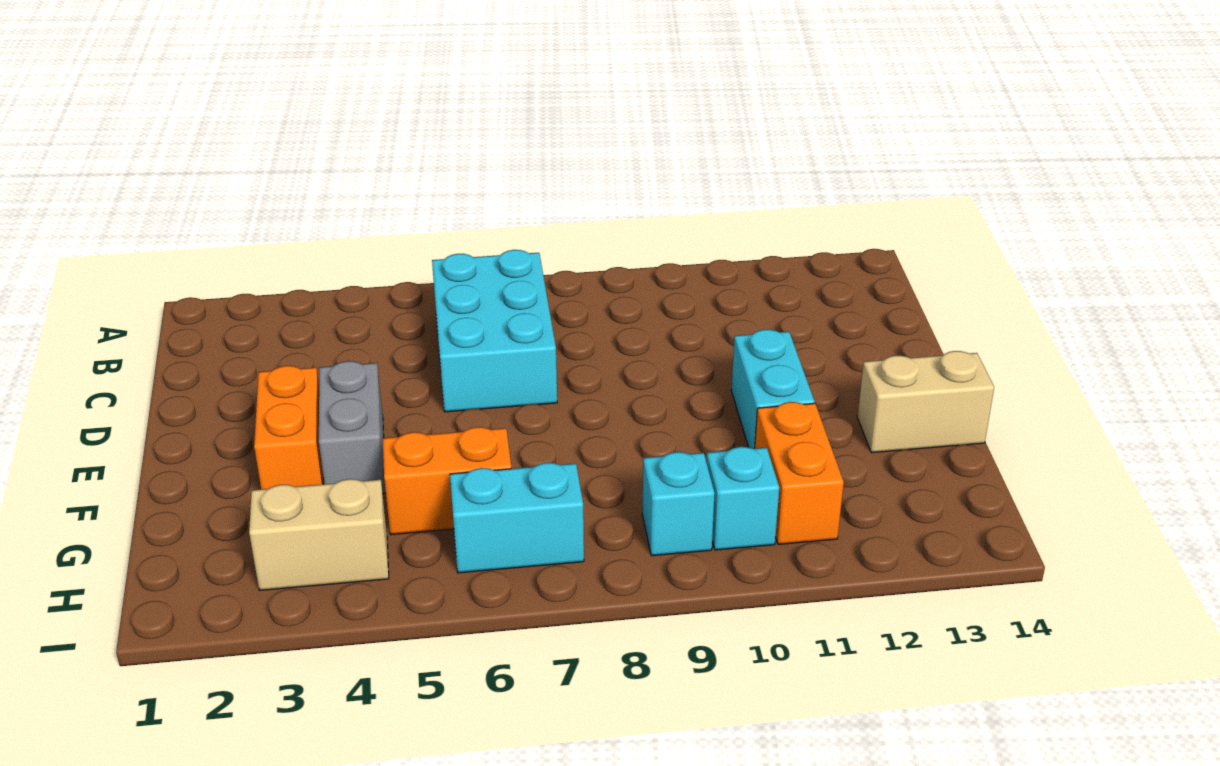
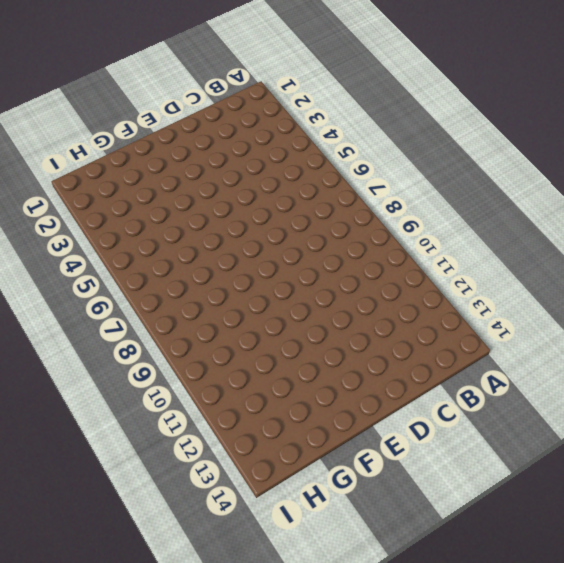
none -> cyan brick B6:D7 level 1
none -> orange brick E3:F3 level 1

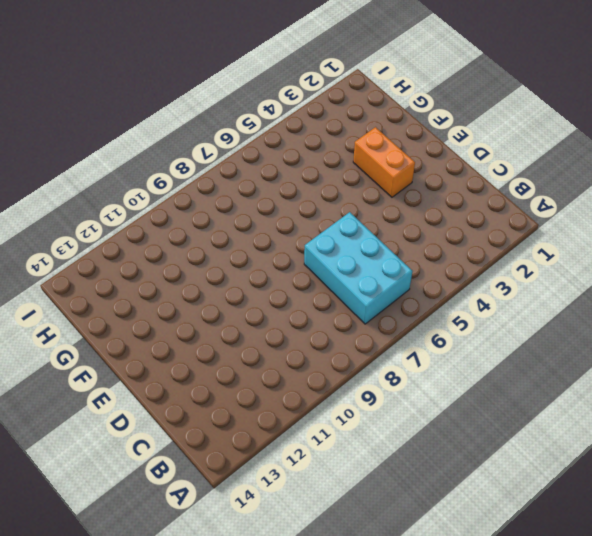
none -> grey brick E4:F4 level 1
none -> cyan brick E11:F11 level 1

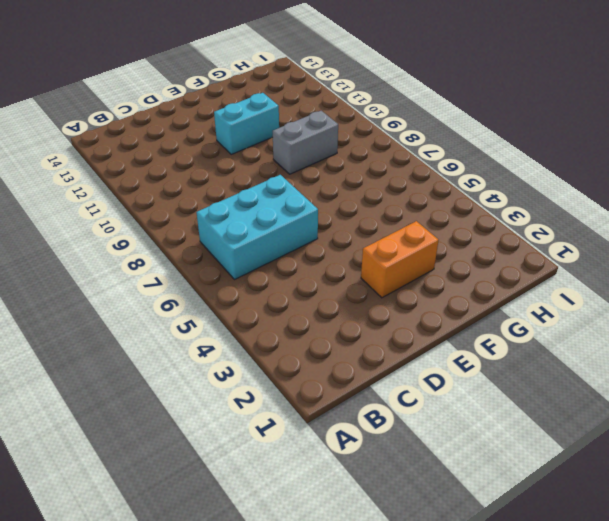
grey brick F9:G9 level 1 -> grey brick E4:F4 level 1
none -> tan brick F13:F14 level 1
none -> orange brick G5:G6 level 1

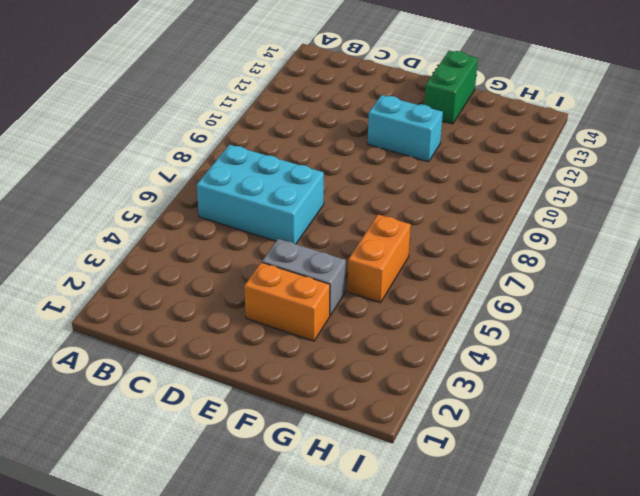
green brick F13:F14 level 1 -> tan brick F13:F14 level 1
none -> orange brick G11:H11 level 1
none -> tan brick H3:H4 level 1

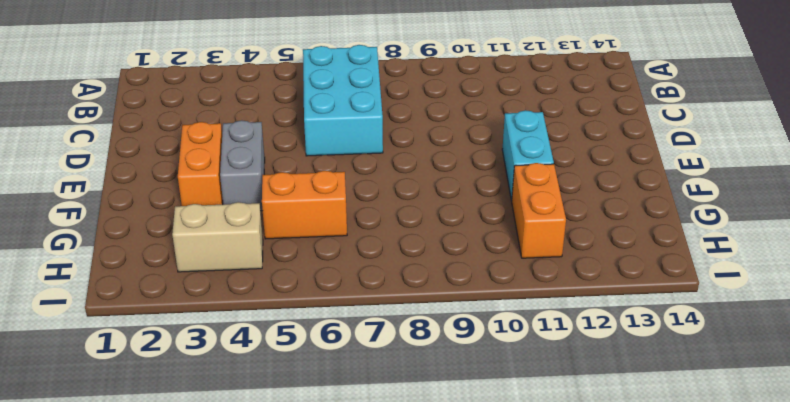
none -> tan brick F13:F14 level 1
none -> cyan brick H6:H7 level 1

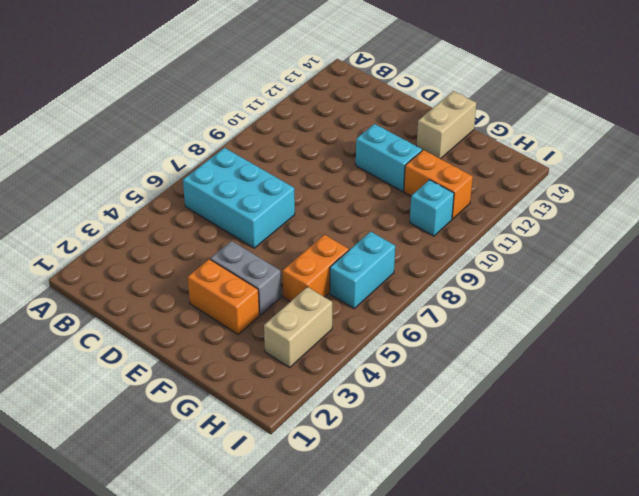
none -> cyan brick H9 level 1

